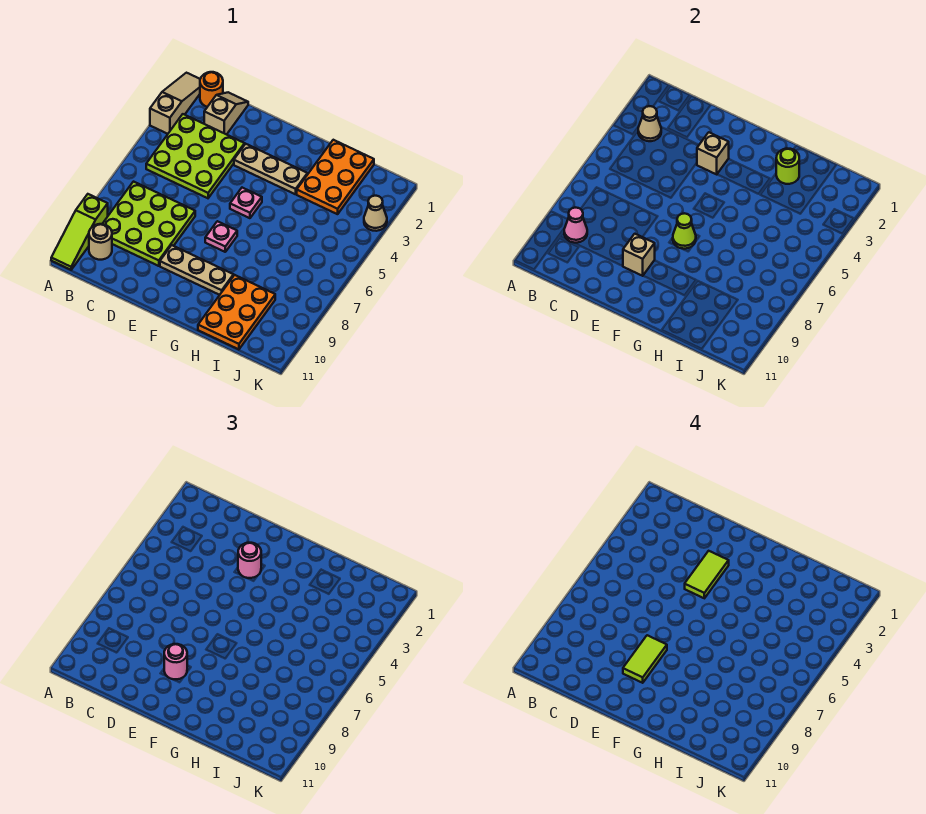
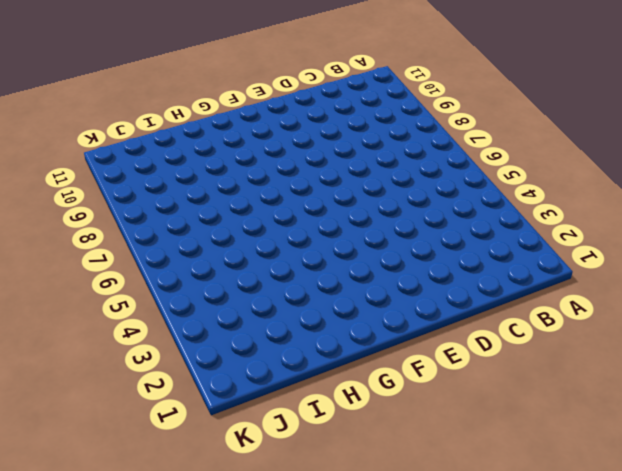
none -> tan slope A1:A3 level 1 top 3
none -> lime slope A9:A11 level 1 top 9
none -> orange round brick B1 level 1

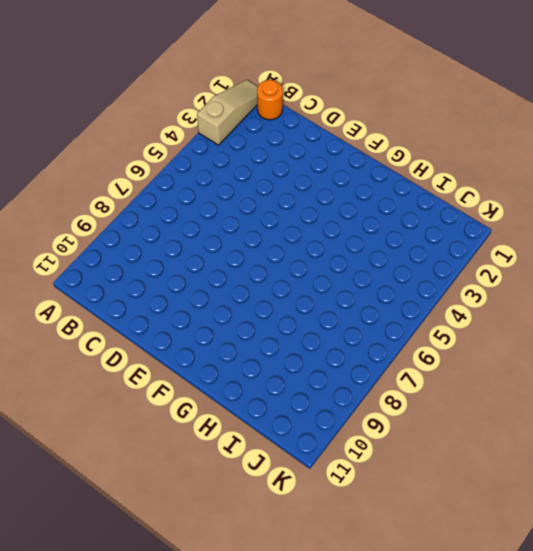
none -> lime slope A9:A11 level 1 top 9
none -> lime plate B3:D5 level 1
none -> lime plate B7:D9 level 1

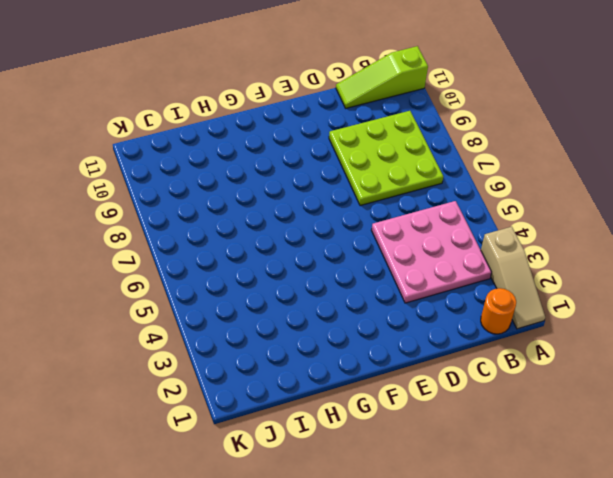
lime slope A11:C11 level 1 top A -> lime slope A9:A11 level 1 top 9
pink plate B3:D5 level 1 -> lime plate B3:D5 level 1
none -> tan round brick B10 level 1
none -> tan slope C1:C2 level 1 top 2
none -> tan plate E3:G3 level 1

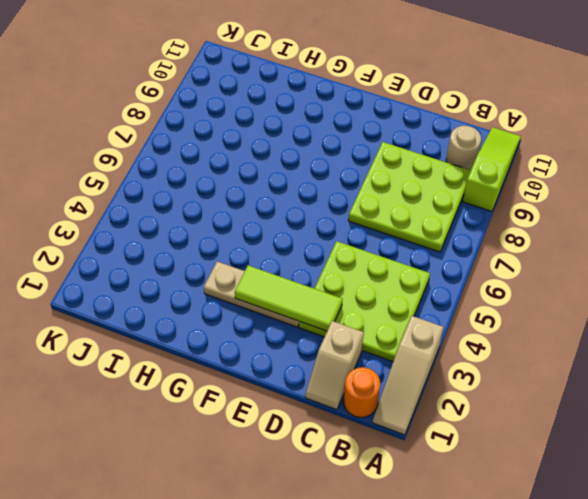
lime tile D3:F3 level 2 -> tan brick E3 level 2
none -> tan plate E9:G9 level 1
none -> pink plate F5 level 1
none -> pink plate F7 level 1

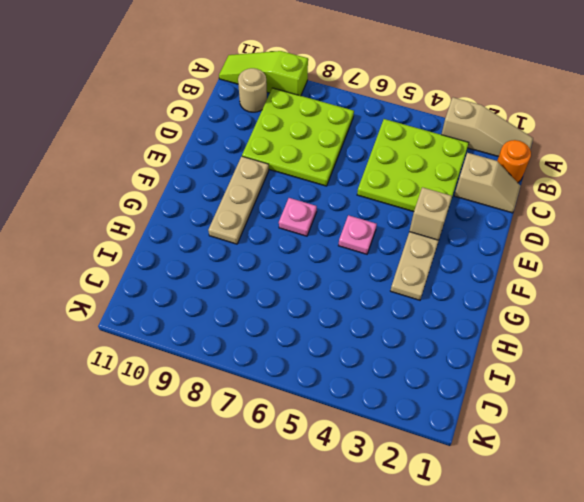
none -> orange plate H1:I3 level 1
none -> orange plate H9:I11 level 1
none -> tan cone K3 level 1

